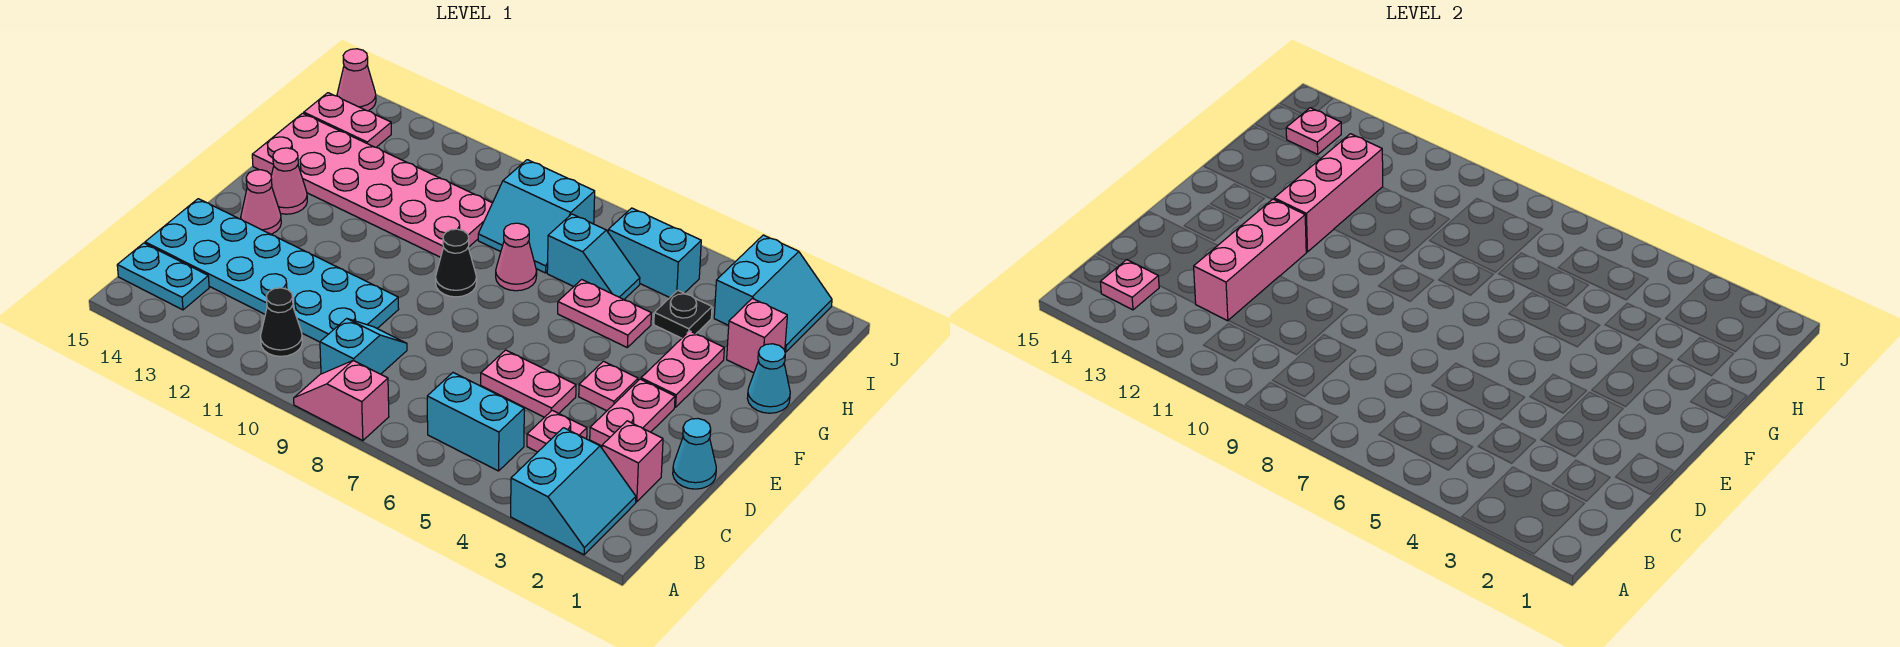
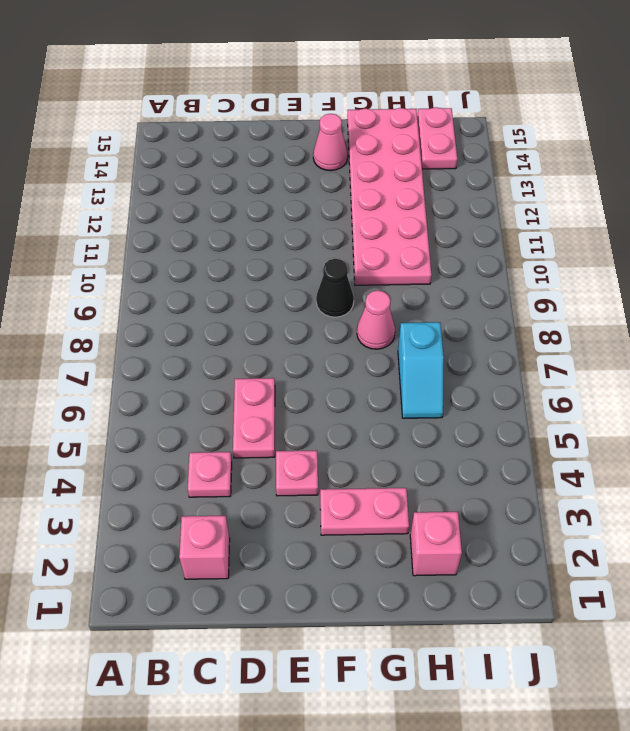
none -> cyan slope A2:B3 level 1 top 3
none -> pink slope A8:A9 level 1 top 8
none -> cyan brick B5:B6 level 1
none -> cyan slope B9:C9 level 1 top B

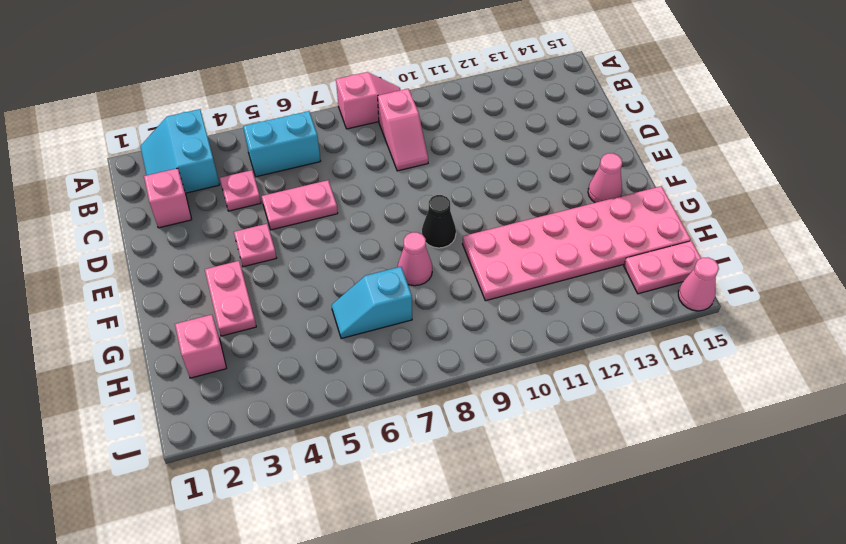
pink slope B9:C9 level 1 top B -> cyan slope B9:C9 level 1 top B
none -> black cone B11 level 1
none -> cyan plate B14:B15 level 1
none -> cyan plate C10:D15 level 1
none -> cyan cone D1 level 1

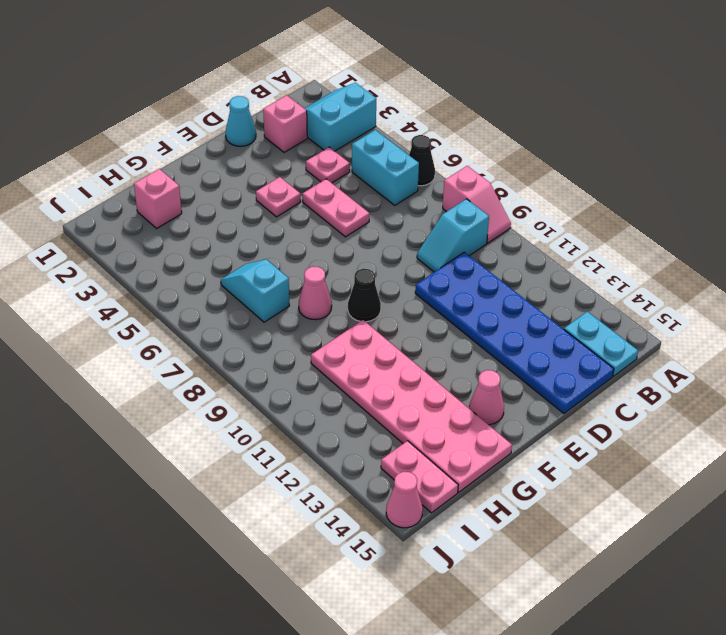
black cone A6 level 1 -> black cone B11 level 1
blue plate C10:D15 level 1 -> cyan plate C10:D15 level 1
none -> pink plate D3:E3 level 1
none -> pink cone E14 level 1
none -> pink plate F3:G3 level 1
none -> cyan cone G1 level 1

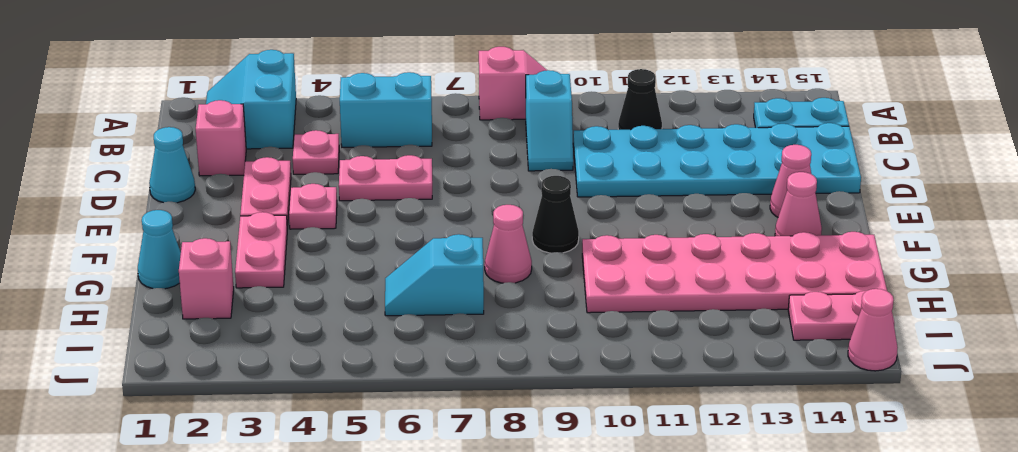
none -> pink plate G5:G6 level 1
none -> black plate H4 level 1
none -> cyan slope H8:I9 level 1 top I
none -> cyan slope I2:J3 level 1 top 3

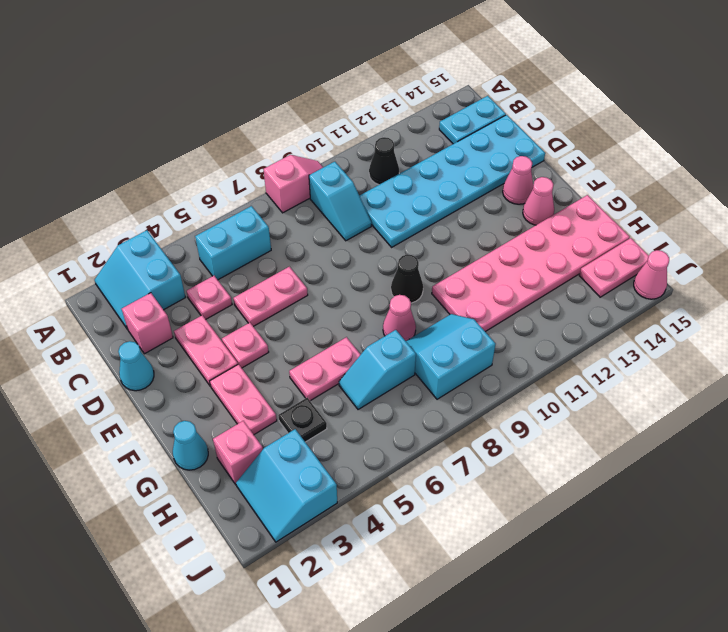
none -> cyan brick I5:I6 level 1
none -> pink plate B14 level 2
none -> pink brick C12:E12 level 2
none -> pink brick F12:H12 level 2

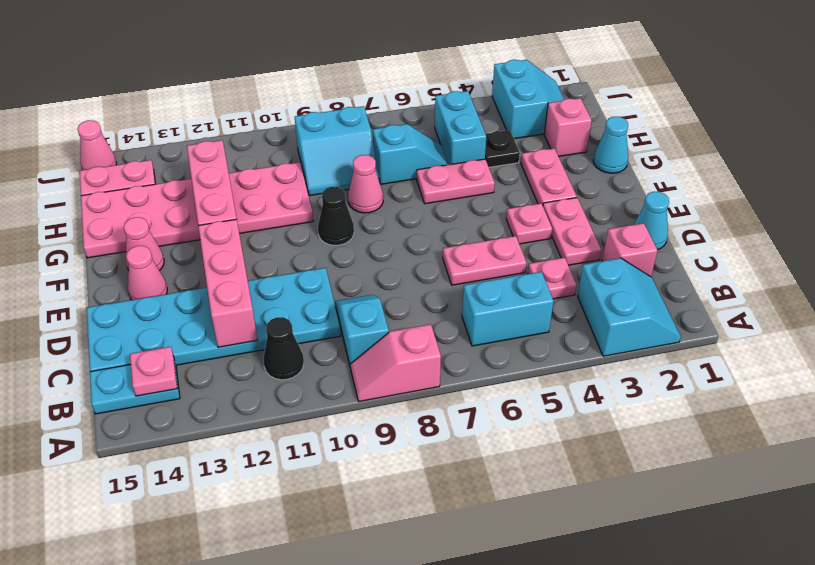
cyan brick H5:I5 level 1 -> cyan brick I5:I6 level 1
none -> pink plate I14 level 2

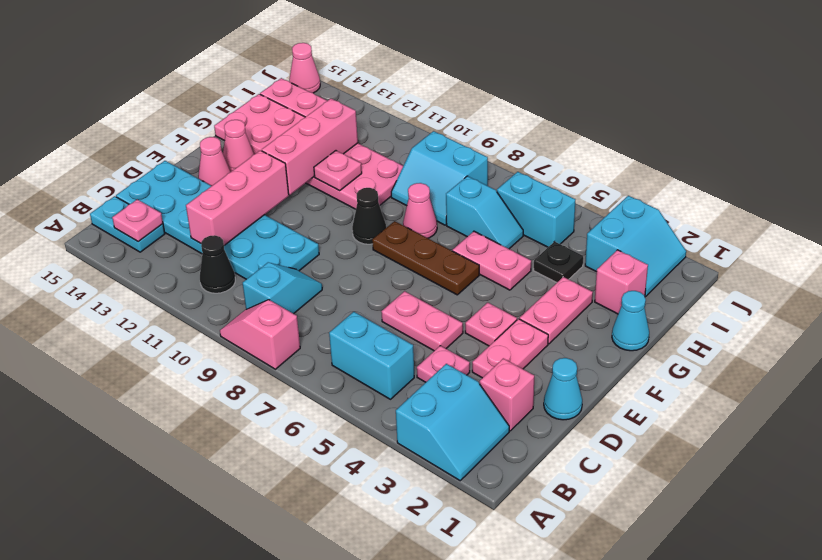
brown plate F6:F8 level 1 -> none
pink plate G11 level 2 -> pink plate I14 level 2

